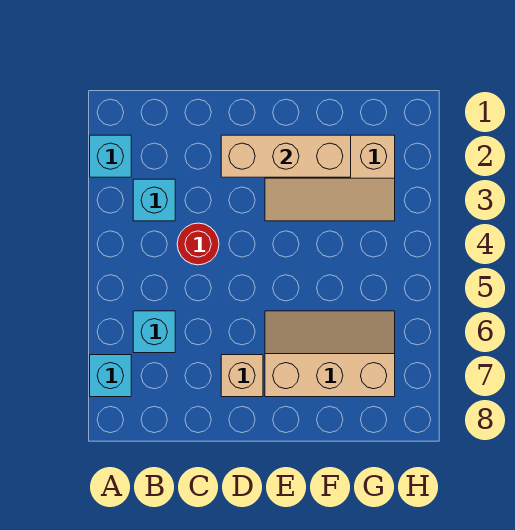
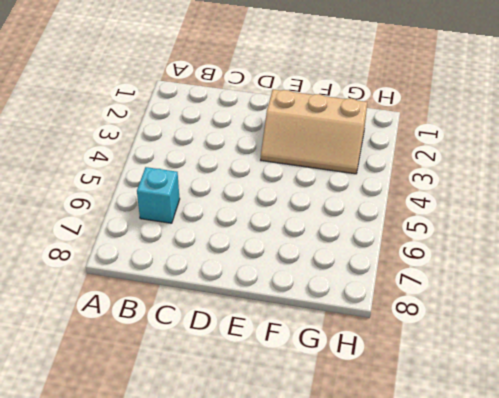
none -> cyan brick A2 level 1
none -> cyan brick A7 level 1

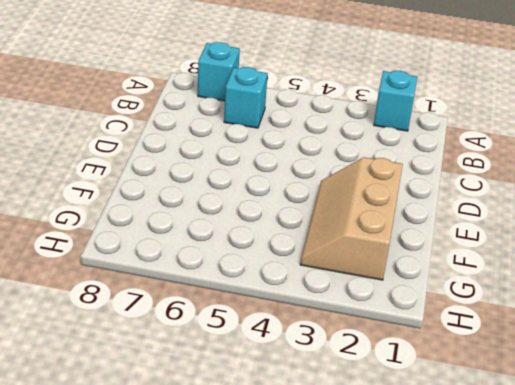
none -> cyan brick B3 level 1
none -> red round brick C4 level 1

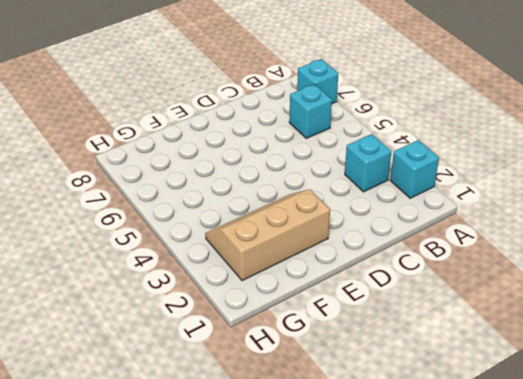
none -> red round brick C4 level 1
none -> tan brick D7 level 1

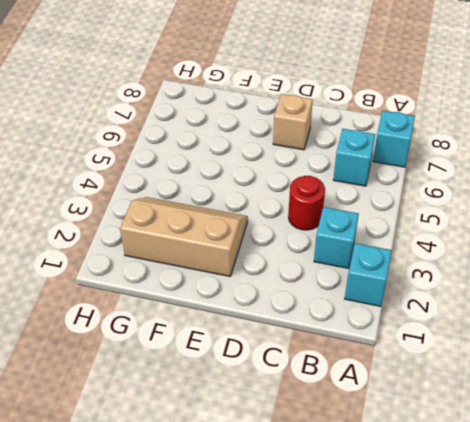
none -> tan slope E6:G7 level 1 top 7
none -> tan brick D2:F2 level 2

